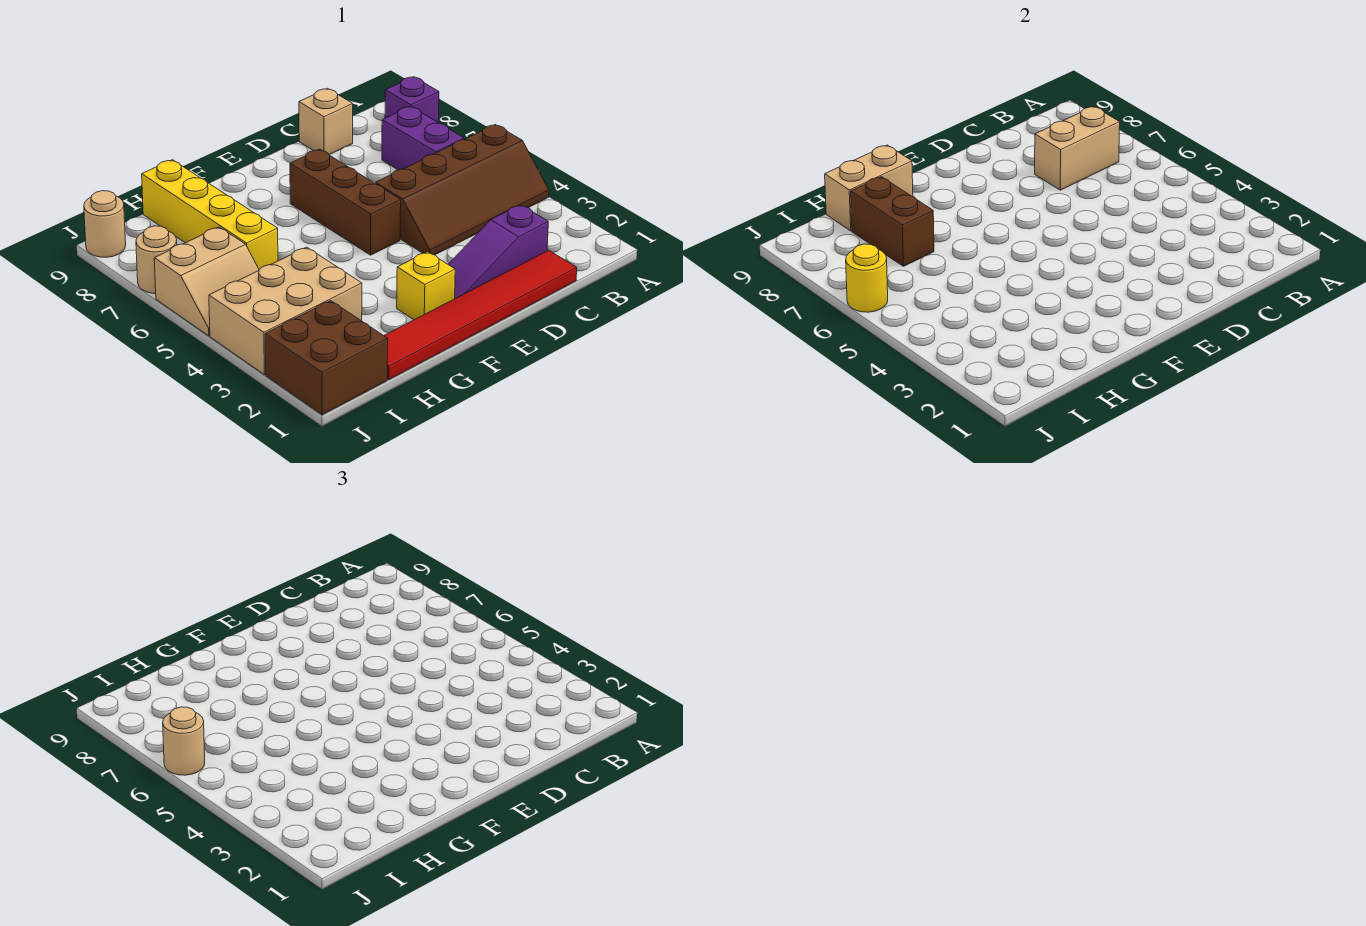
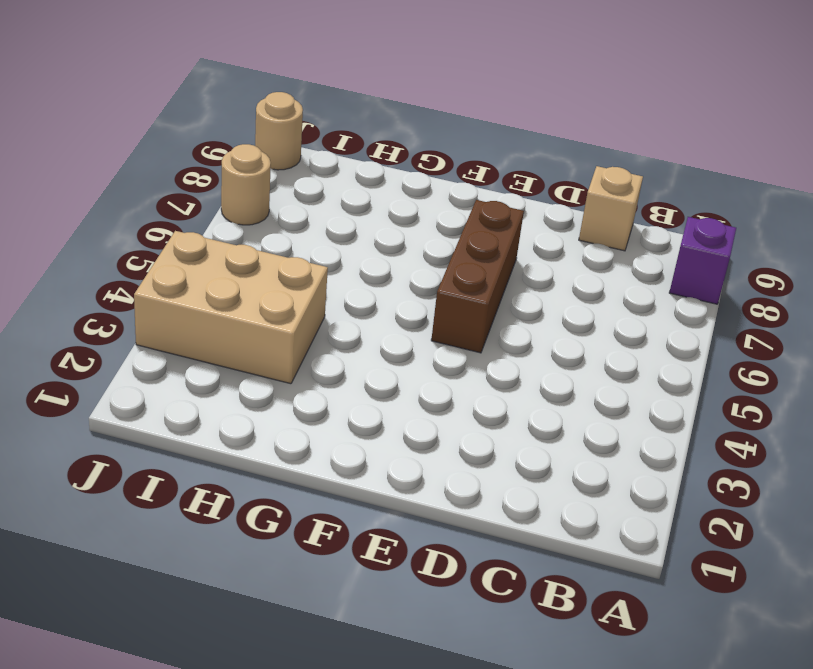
none -> brown slope A4:D5 level 1 top 5
none -> purple brick B6:B7 level 1
none -> red tile C1:H1 level 1

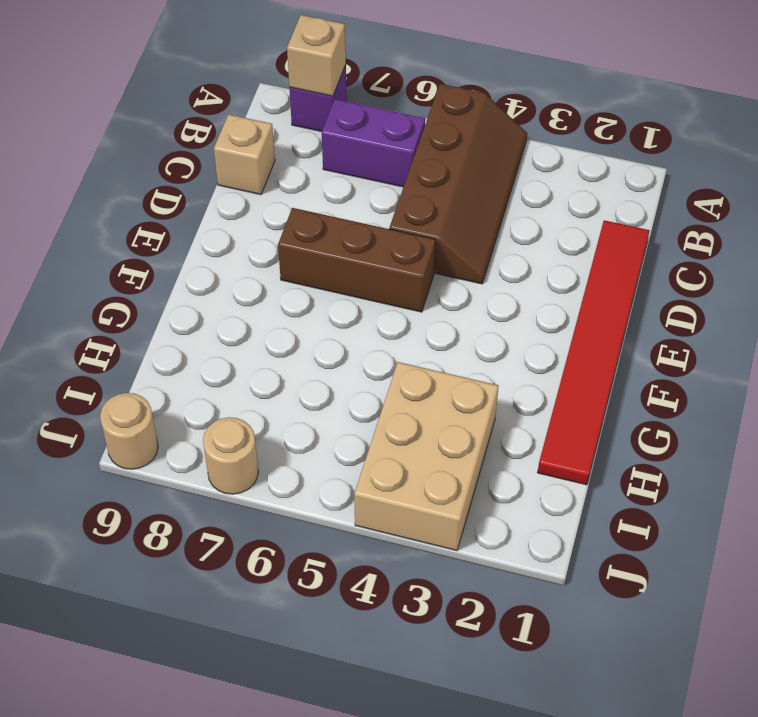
tan brick A8 level 2 -> none
none -> purple slope C2:E2 level 1 top C
none -> yellow brick F2 level 1
none -> yellow brick H6:H9 level 1

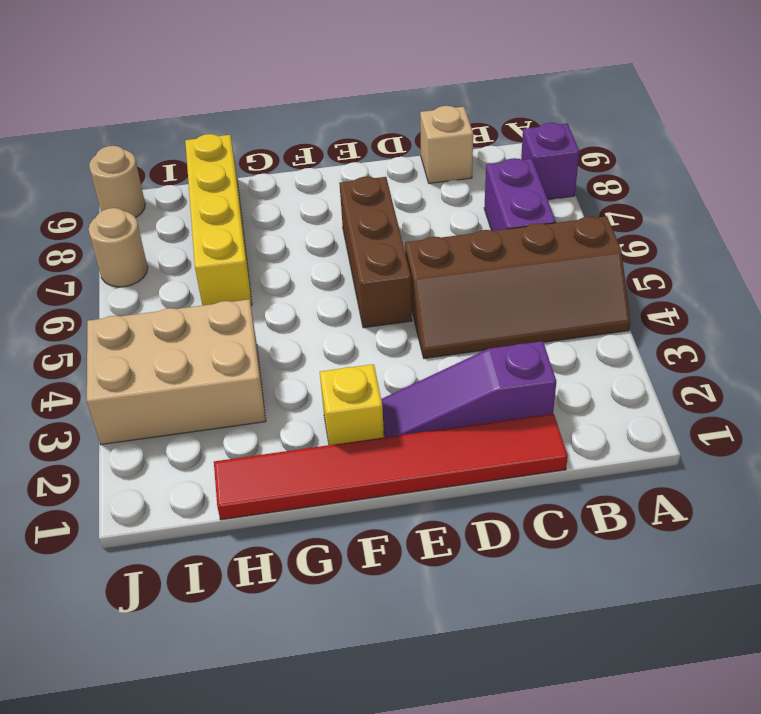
none -> brown brick I1:J2 level 1
none -> tan slope I5:J6 level 1 top 6
none -> tan brick B7:C7 level 2

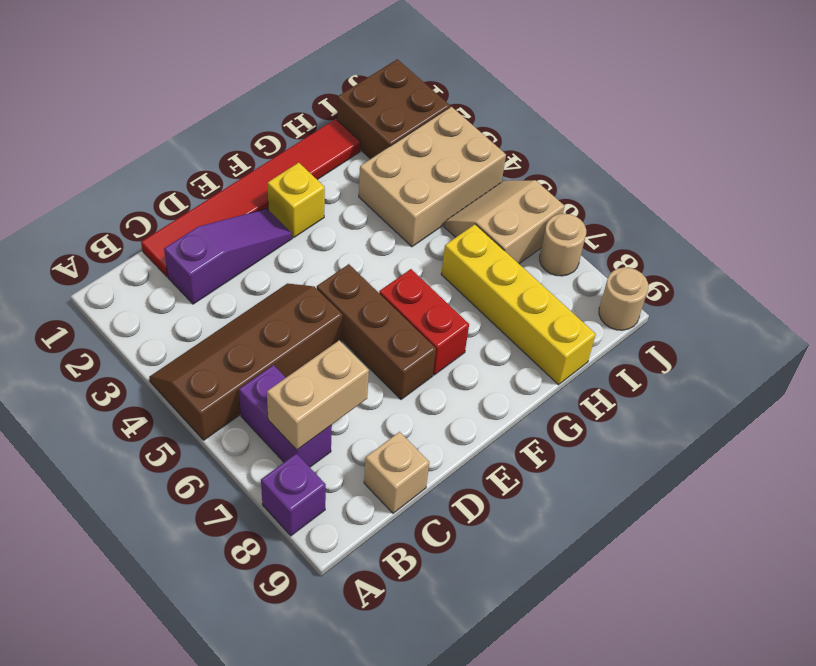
red brick F6:F7 level 1 -> none
none -> tan brick G9:H9 level 2
none -> brown brick H7:H8 level 2
none -> yellow round brick J6 level 2

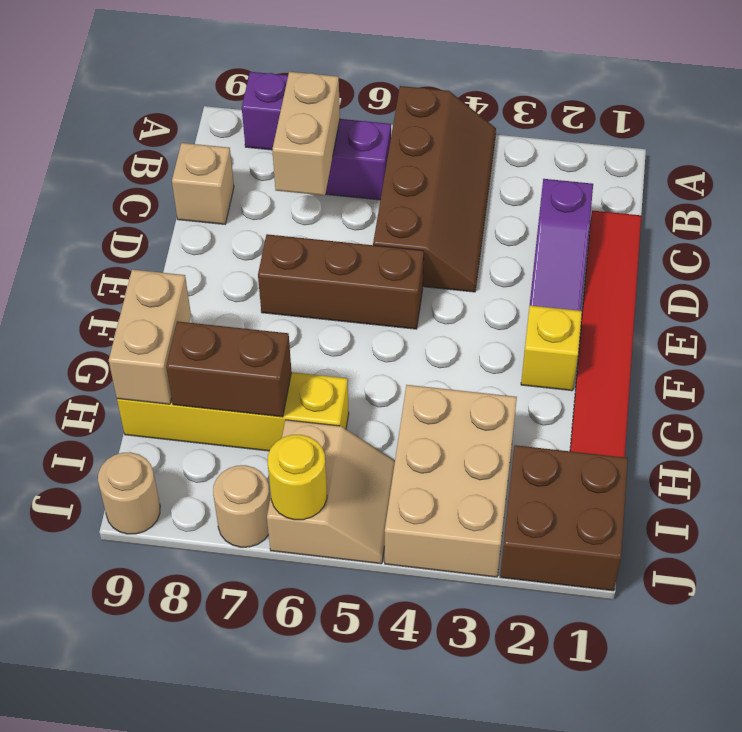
none -> tan round brick J6 level 3

